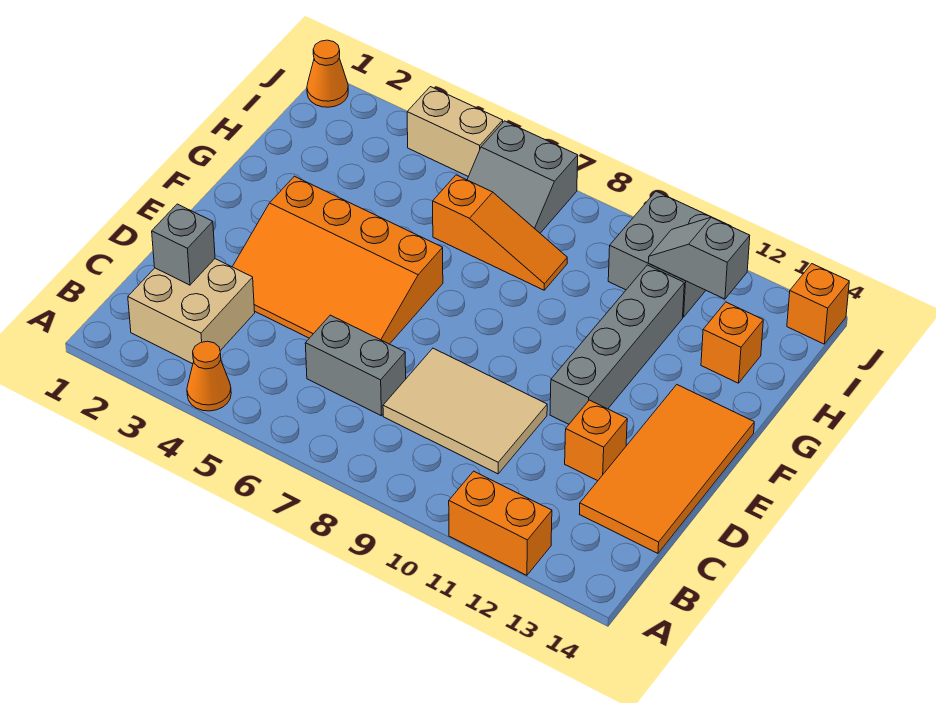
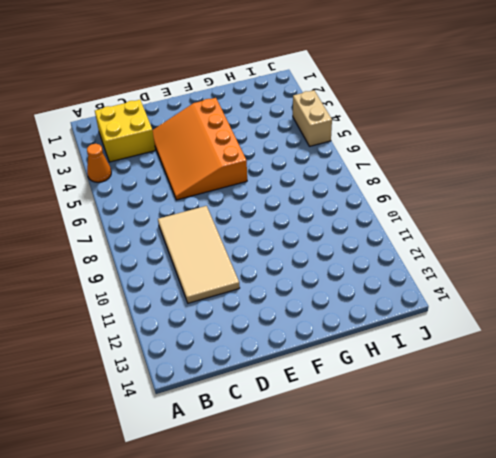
yellow brick B2:C3 level 1 -> tan brick B2:C3 level 1
tan tile C8:D11 level 1 -> tan tile C8:D10 level 1
none -> orange brick A11:A12 level 1
none -> grey brick C6:C7 level 1
none -> orange tile C13:F14 level 1

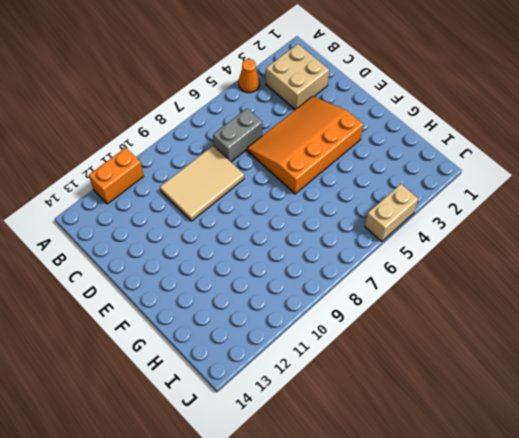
none -> orange tile C13:F14 level 1
none -> orange brick D12 level 1
none -> grey brick E11:H11 level 1

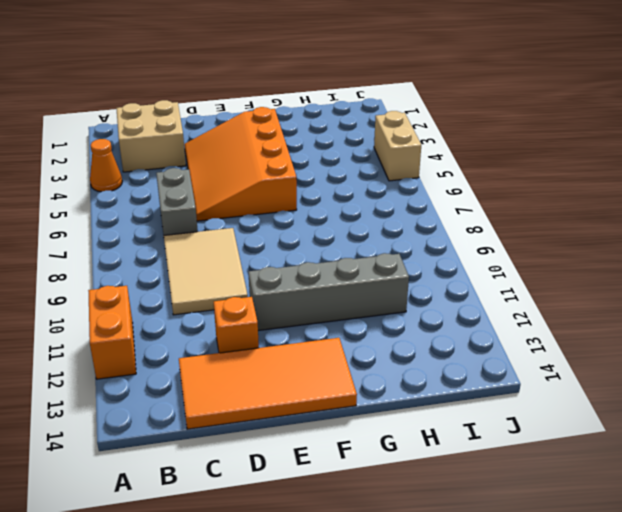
none -> orange slope H6:H8 level 1 top 6
none -> orange brick H13 level 1
none -> grey slope I6:J7 level 1 top J

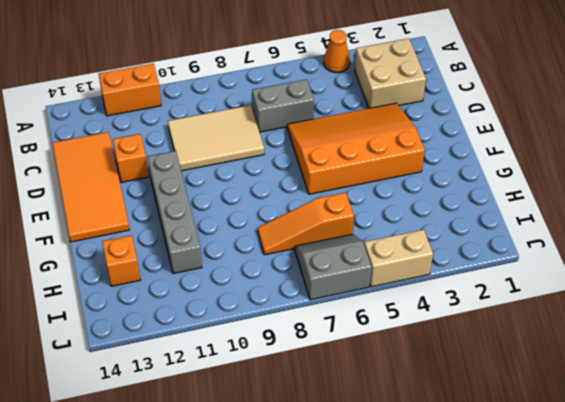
none -> grey brick I10:J11 level 1
none -> orange cone J1 level 1
none -> orange brick J14 level 1

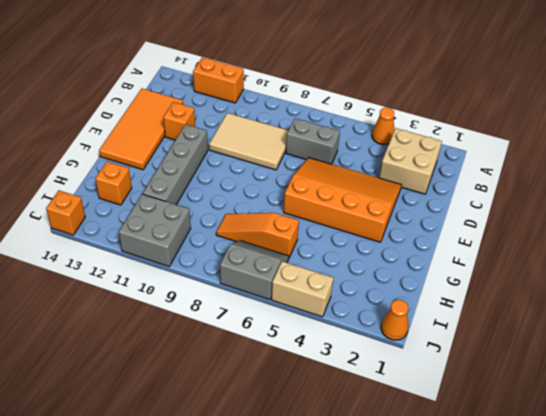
none -> grey brick C2 level 2
none -> grey slope I11:I12 level 2 top 12

